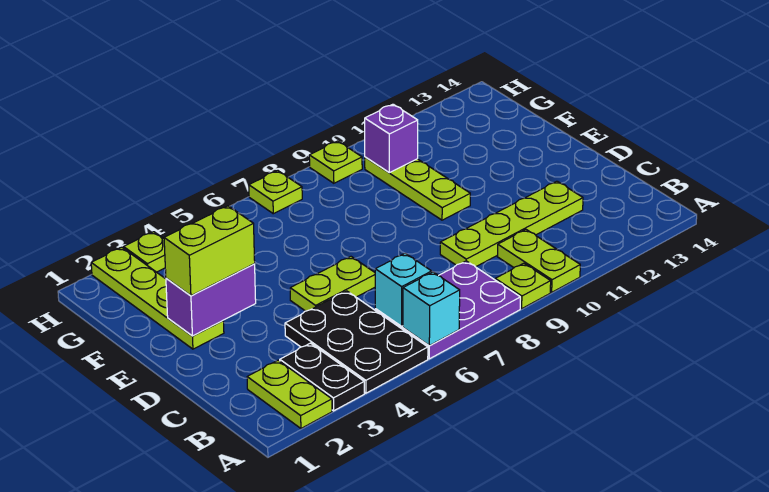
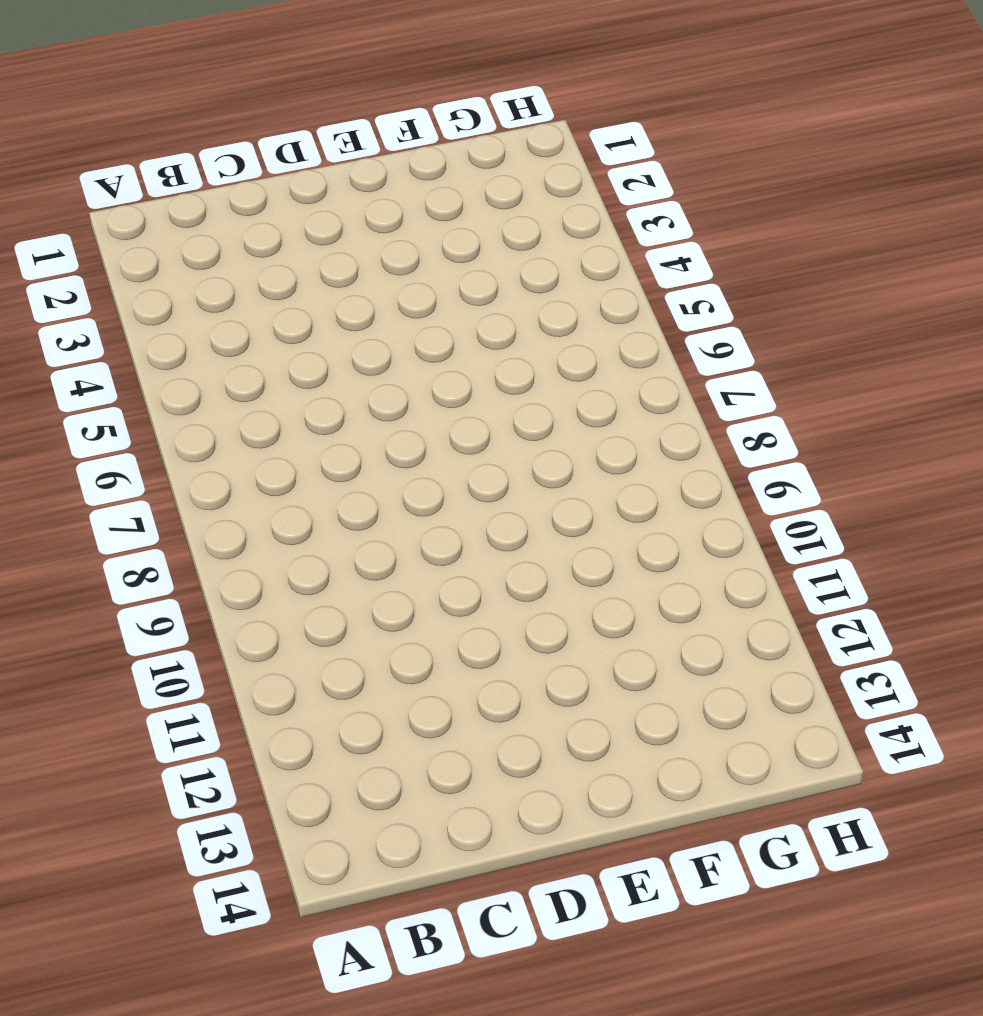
none -> lime plate A2:B2 level 1
none -> black plate A3:B3 level 1
none -> black plate A4:C5 level 1

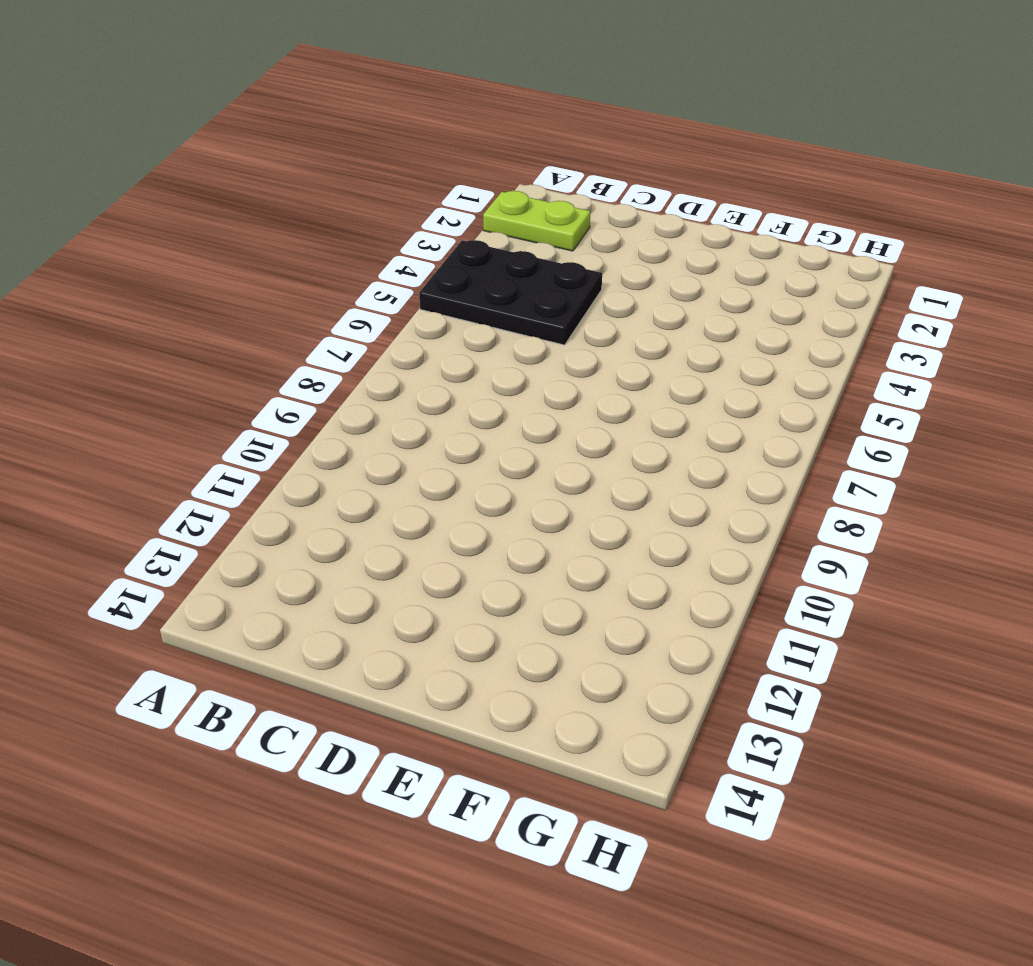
none -> black plate A3:B3 level 1
none -> purple plate A6:B8 level 1
none -> lime plate A9 level 1

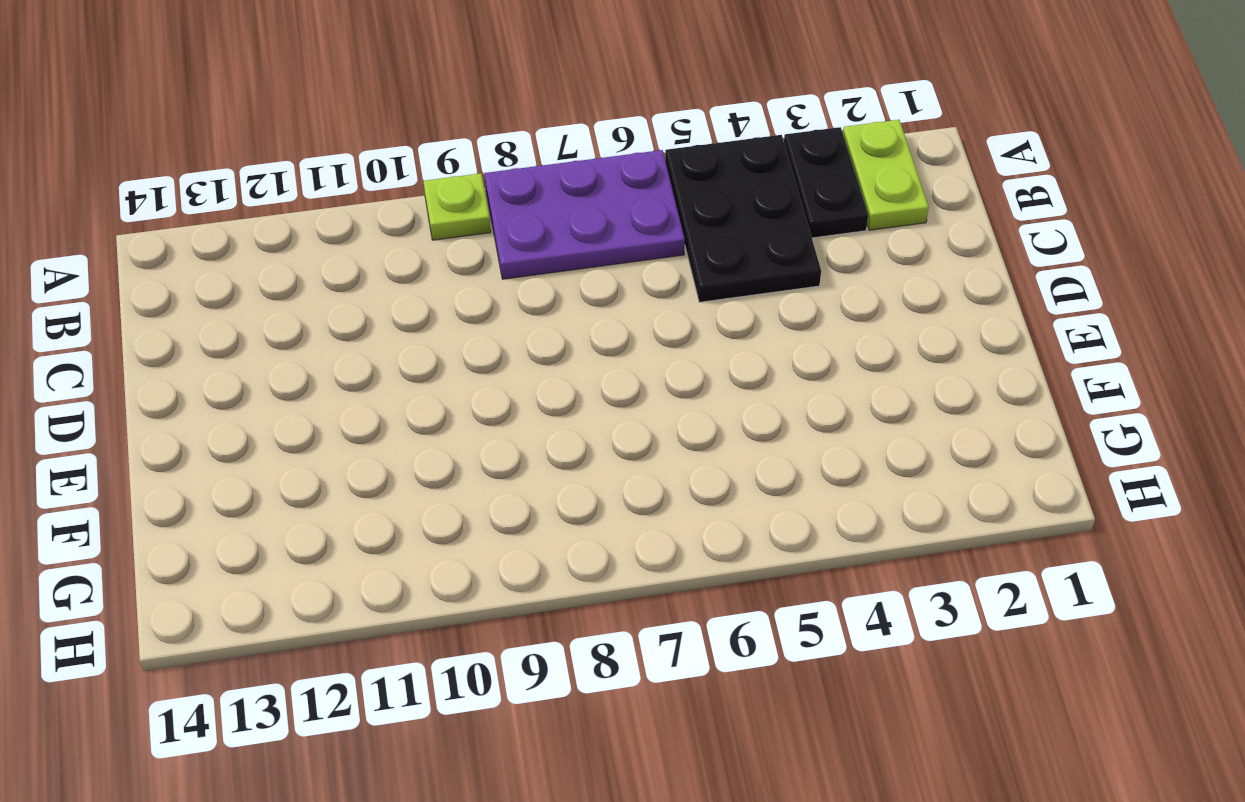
none -> lime plate A10:B10 level 1
none -> lime plate C9:C12 level 1
none -> lime plate D5:D6 level 1

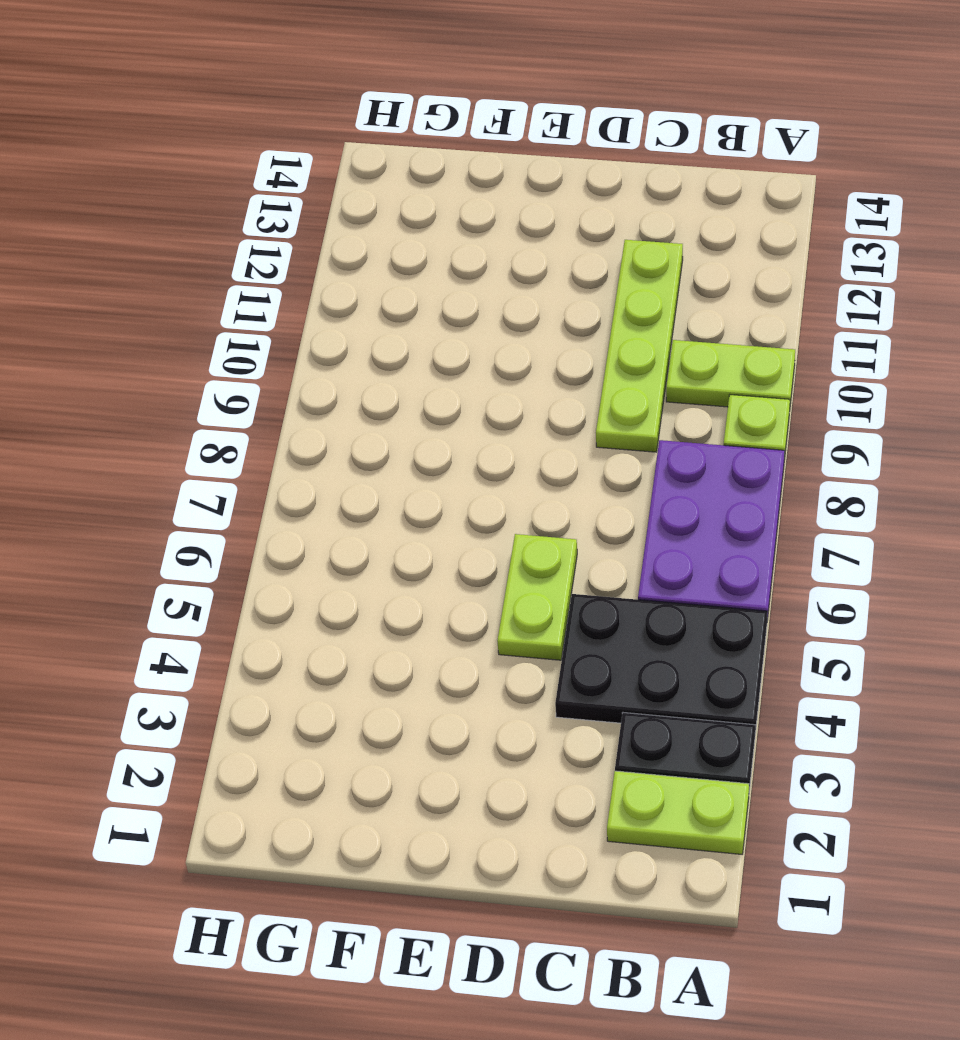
none -> lime plate E2:H2 level 1
none -> lime plate E10:G10 level 1
none -> lime plate H3 level 1

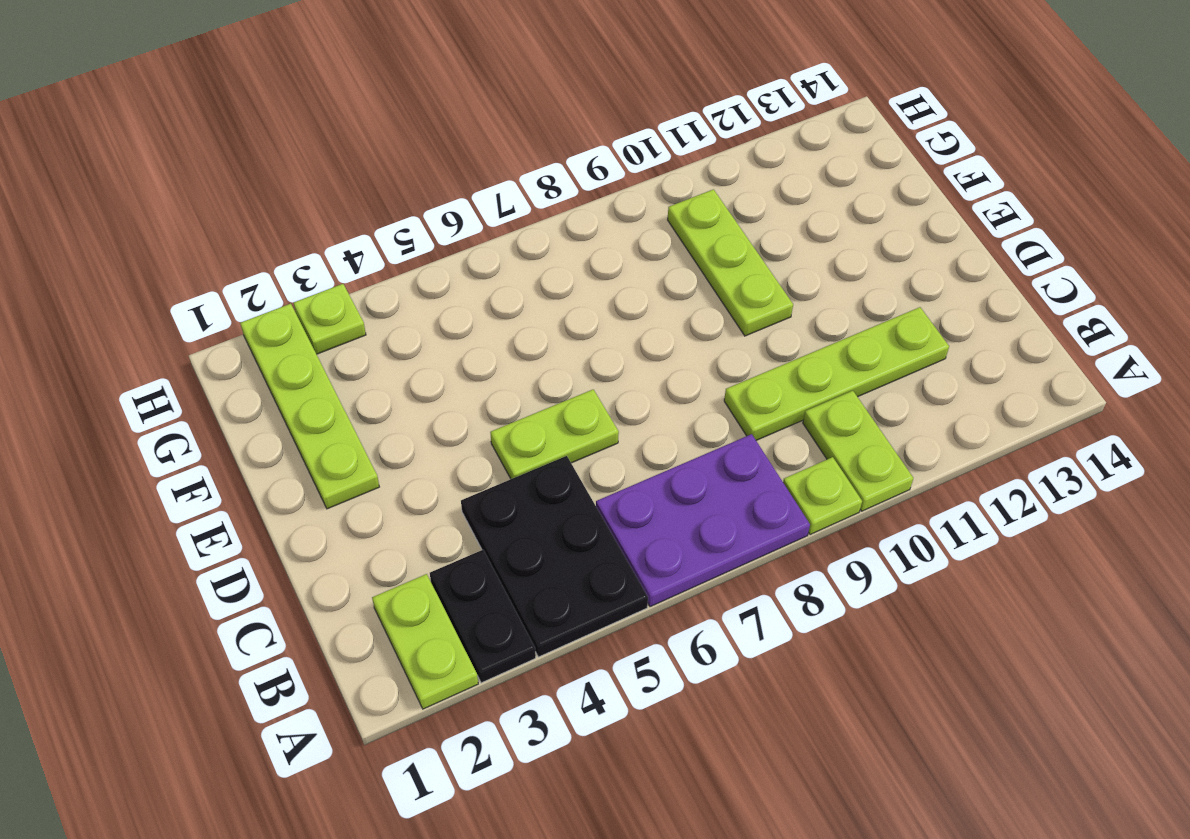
none -> lime plate H7 level 1
none -> lime plate H9 level 1
none -> cyan brick A6 level 2

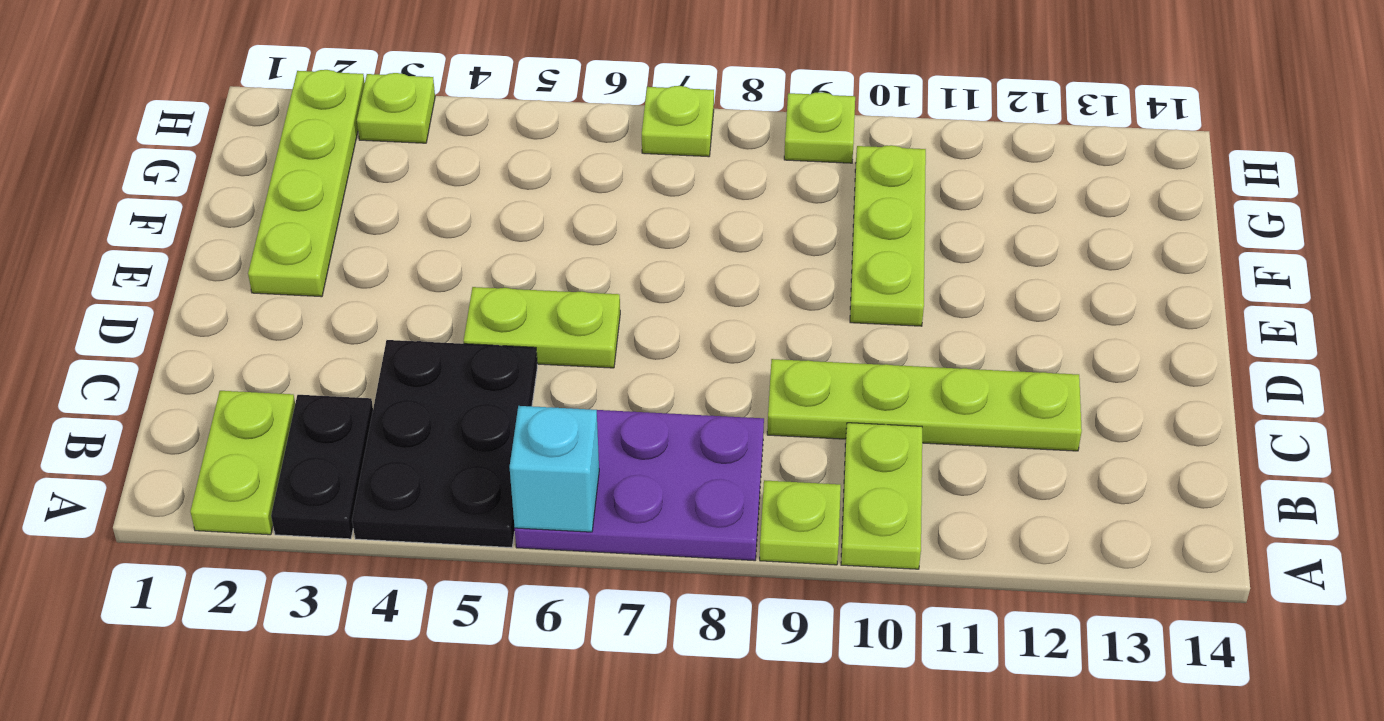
none -> cyan brick B6 level 2
none -> purple brick E2:E3 level 2
none -> purple brick G10 level 2

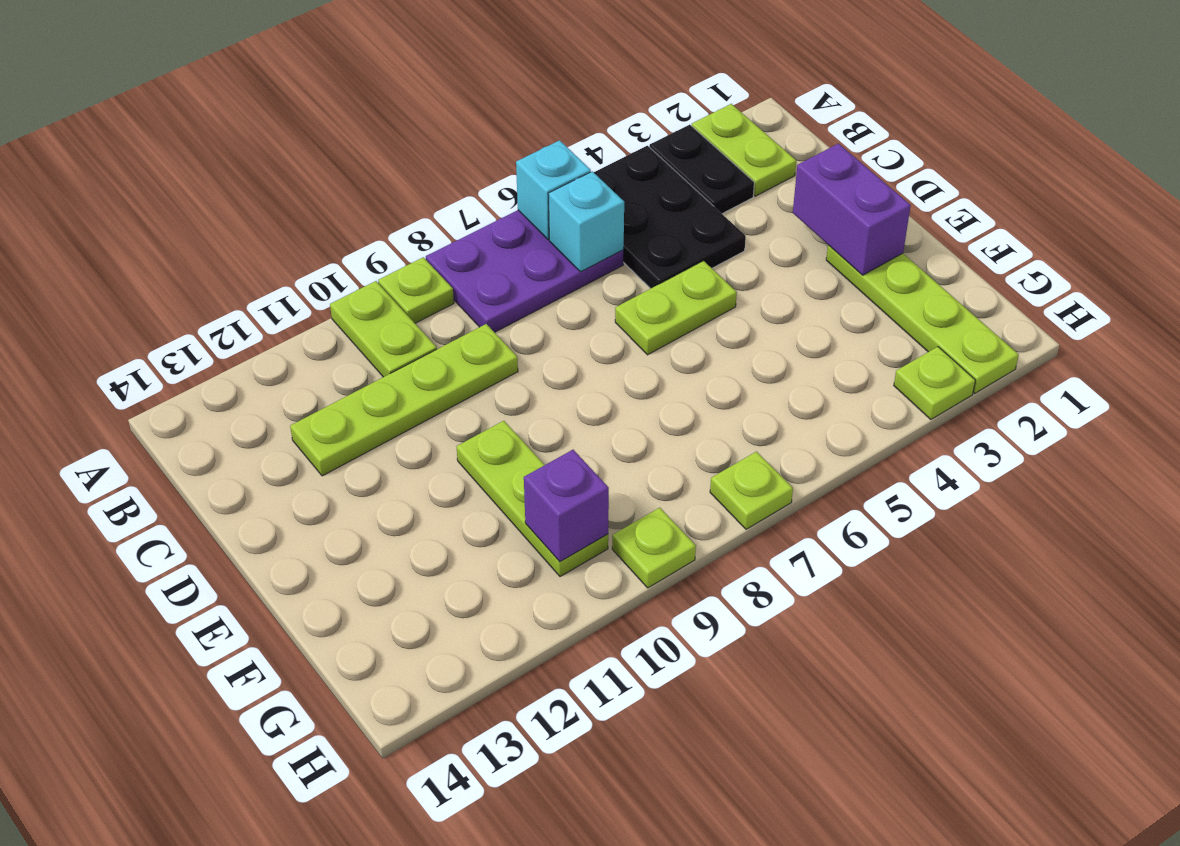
purple brick D2:E2 level 2 -> purple brick E2:E3 level 2
none -> lime brick E2:E3 level 3

